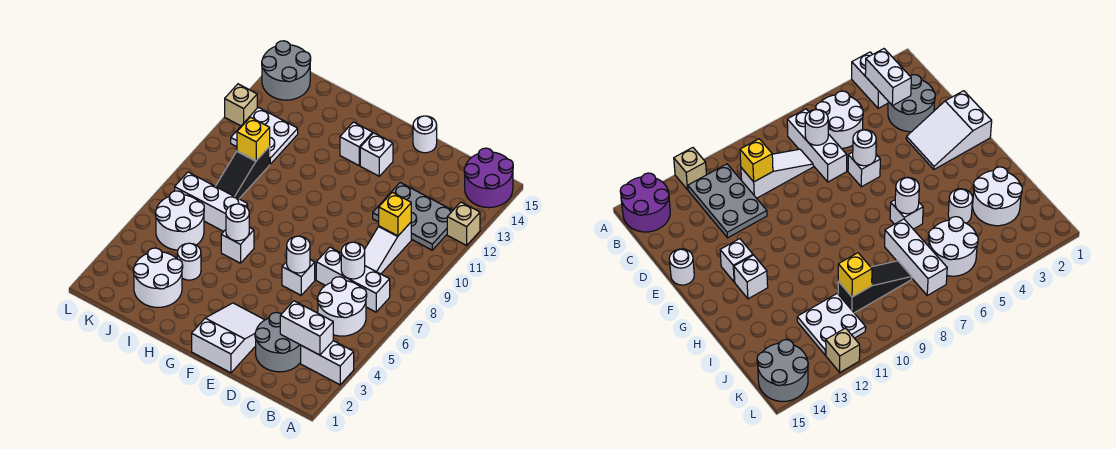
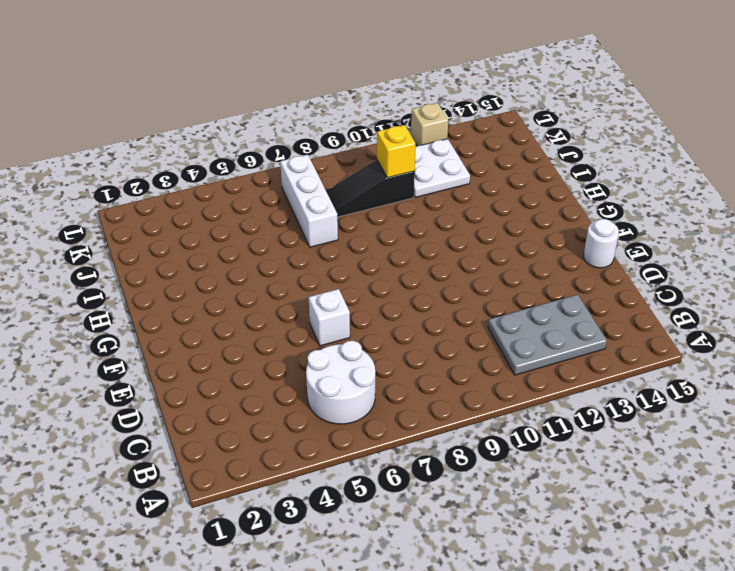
grey plate B11:C13 level 1 -> grey plate B11:D12 level 1
none -> white brick A3:B3 level 1
none -> tan brick A12 level 1
none -> purple round brick A14:B15 level 1

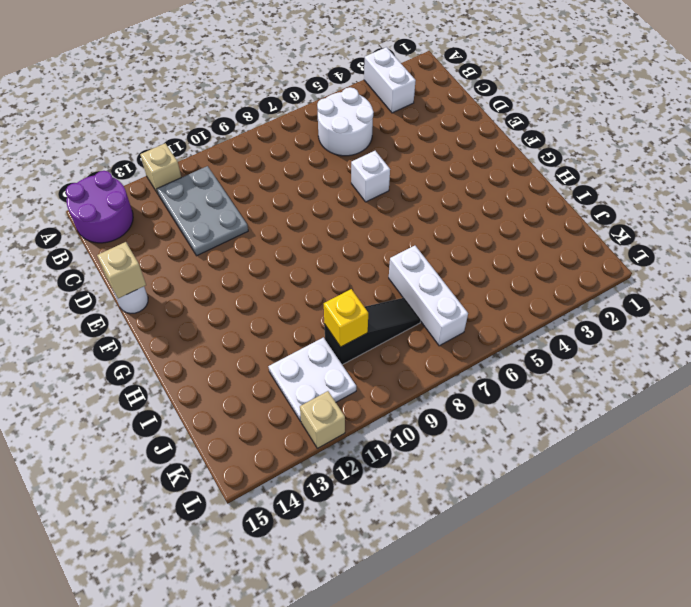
tan brick E15 level 2 -> none
none -> white brick B7:D7 level 1
none -> grey round brick C2:D3 level 1
none -> white slope C8:C10 level 1 top 10

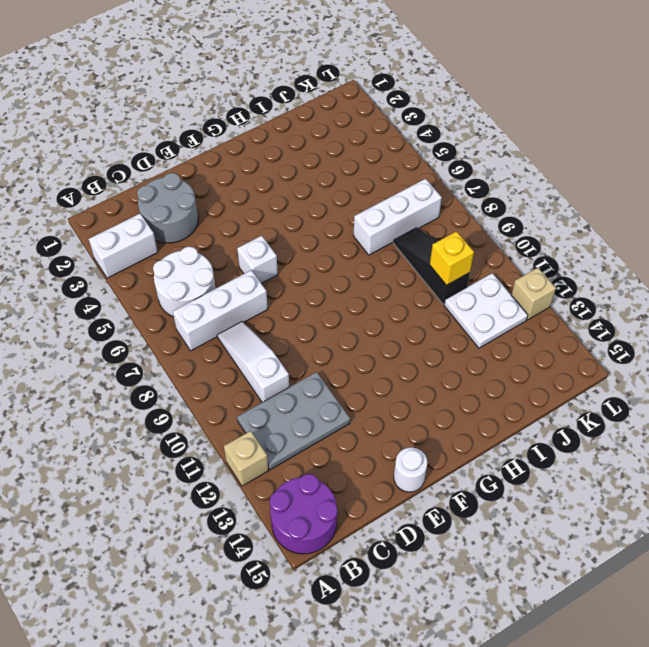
none -> white slope E1:F3 level 1 top 1
none -> white brick F13 level 1
none -> white brick G13 level 1

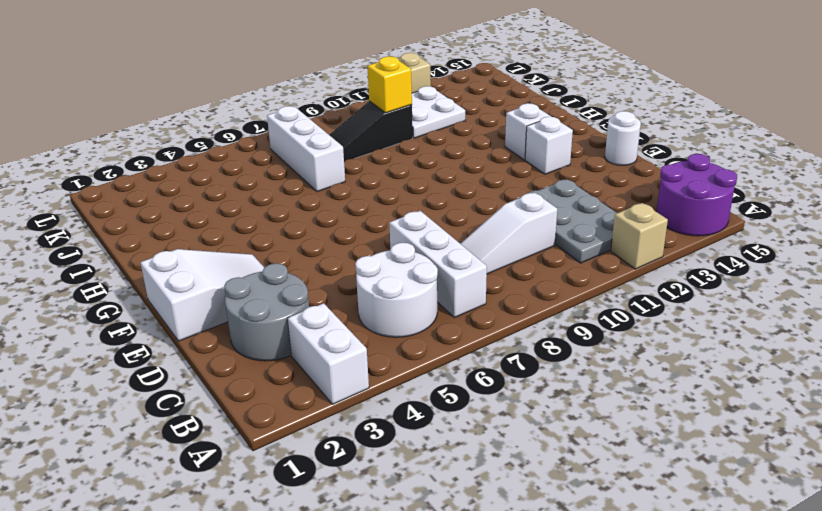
none -> white brick E6 level 1
none -> white brick H6 level 1
none -> white round brick I2:J3 level 1

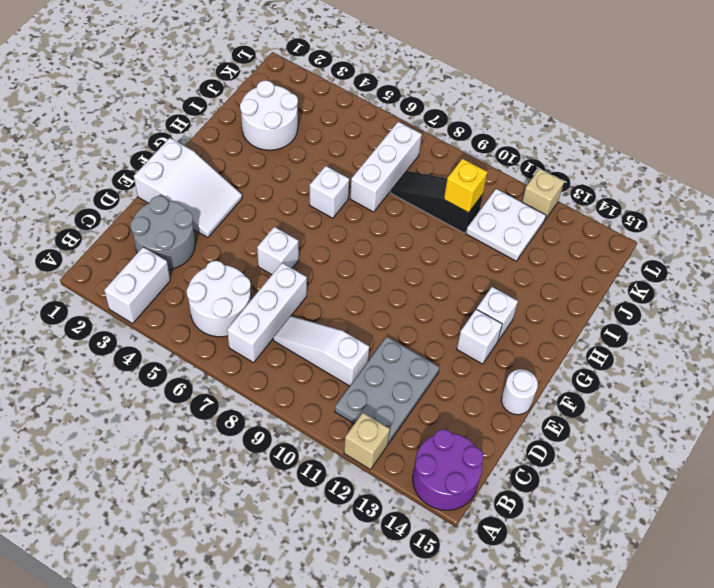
none -> white round brick I4 level 1
none -> white round brick J5:K6 level 1
none -> grey round brick K14:L15 level 1

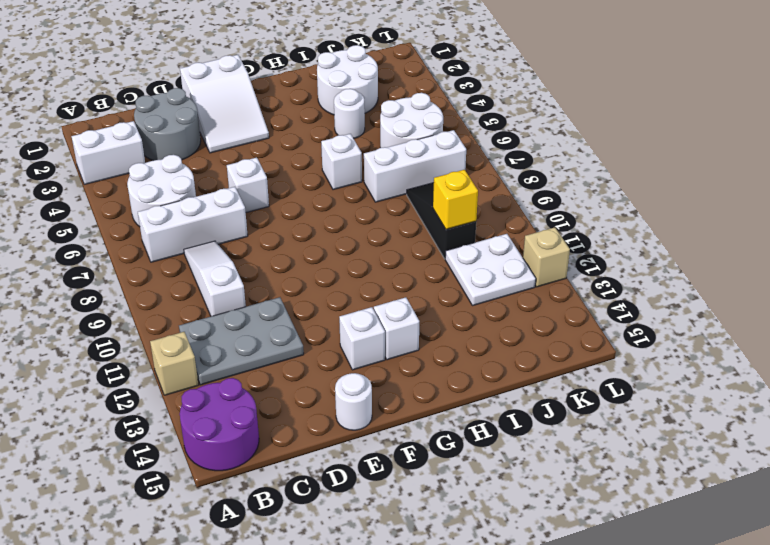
none -> grey round brick K14:L15 level 1
none -> white brick B3:C3 level 2
none -> white round brick C7 level 2

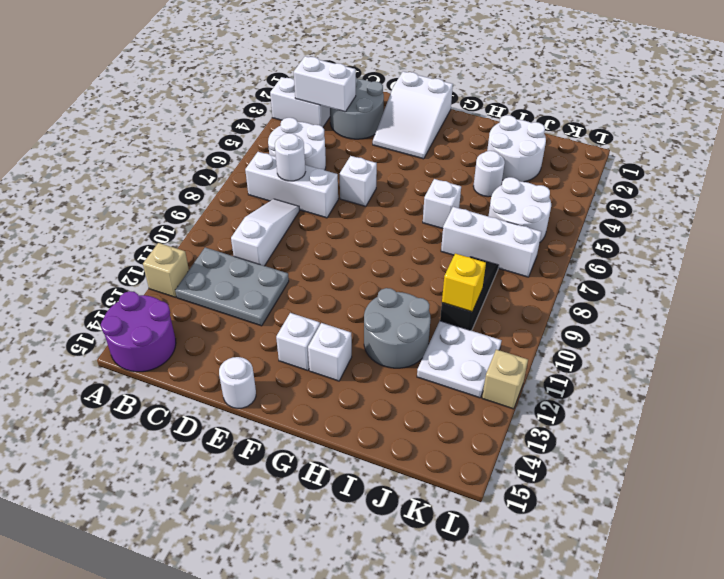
grey round brick H11:I12 level 1 -> grey round brick K14:L15 level 1
none -> yellow brick C10 level 2
none -> white round brick E6 level 2
none -> white round brick H6 level 2

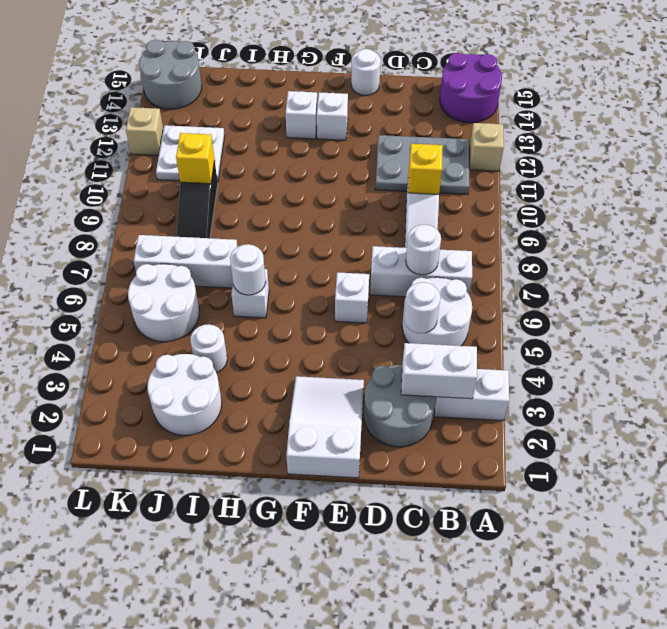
white round brick C5 level 2 -> white round brick E6 level 2

